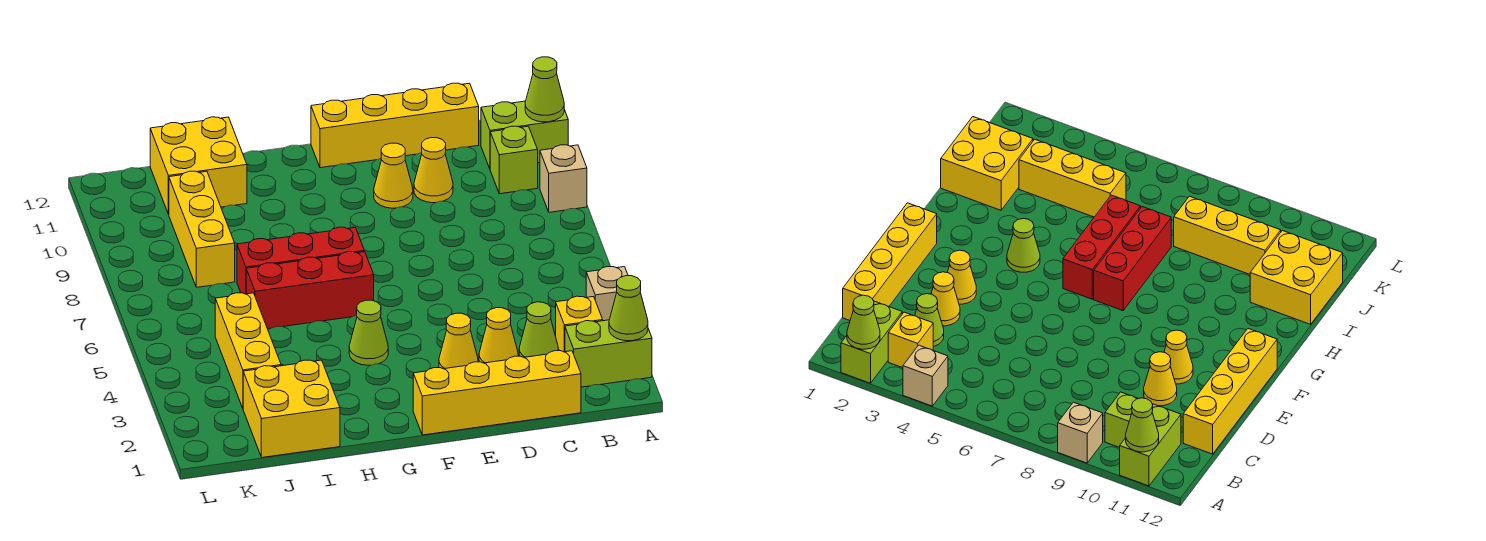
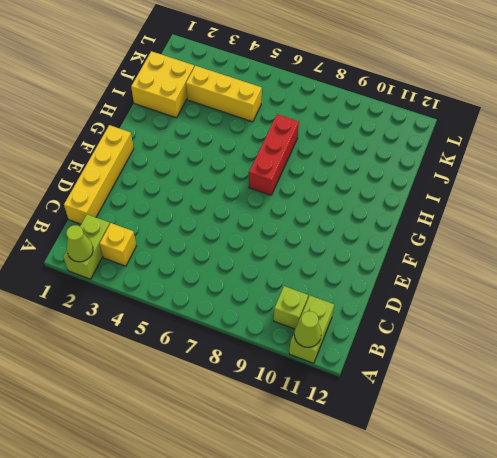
none -> tan brick A4 level 1
none -> tan brick A9 level 1
none -> lime cone C3 level 1

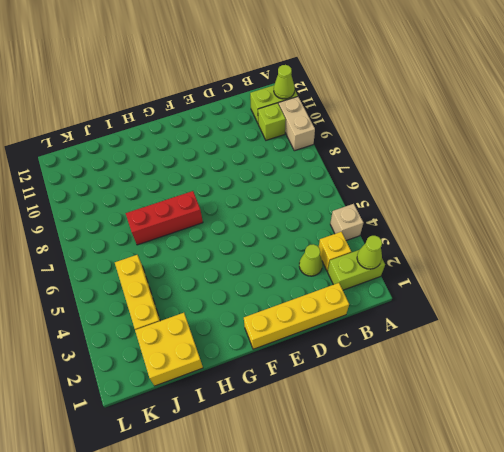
tan brick A9:A10 level 1 -> tan brick A9 level 1
none -> yellow brick C12:F12 level 1
none -> yellow cone D3 level 1
none -> yellow cone D10 level 1

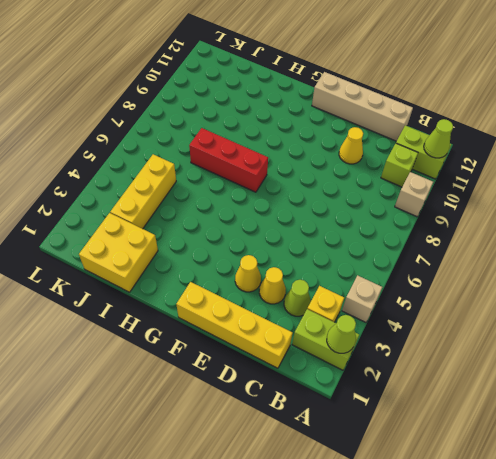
tan brick C12:F12 level 1 -> yellow brick C12:F12 level 1
none -> yellow cone E10 level 1
none -> lime cone G4 level 1
none -> red brick G6:I6 level 1

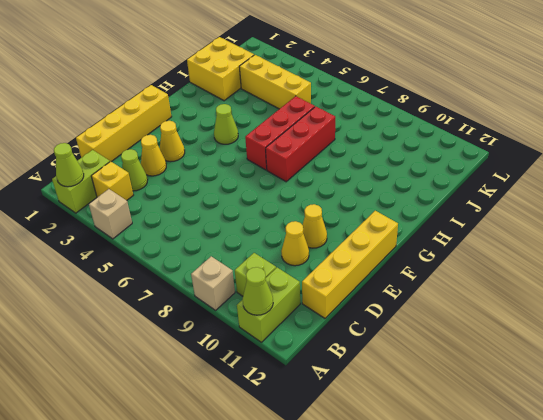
none -> yellow brick I11:J12 level 1
none -> yellow brick J8:J10 level 1

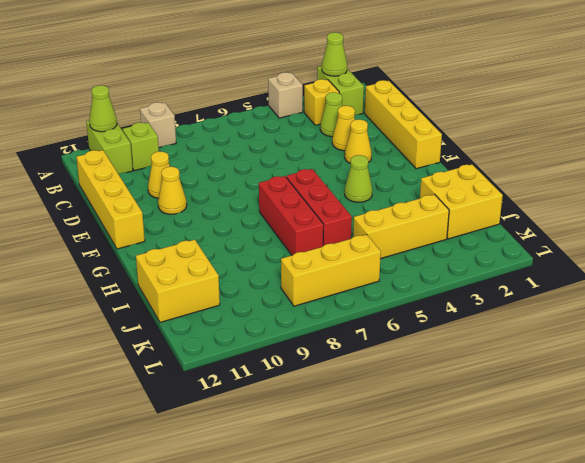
yellow brick K6:K8 level 1 -> yellow brick J8:J10 level 1

